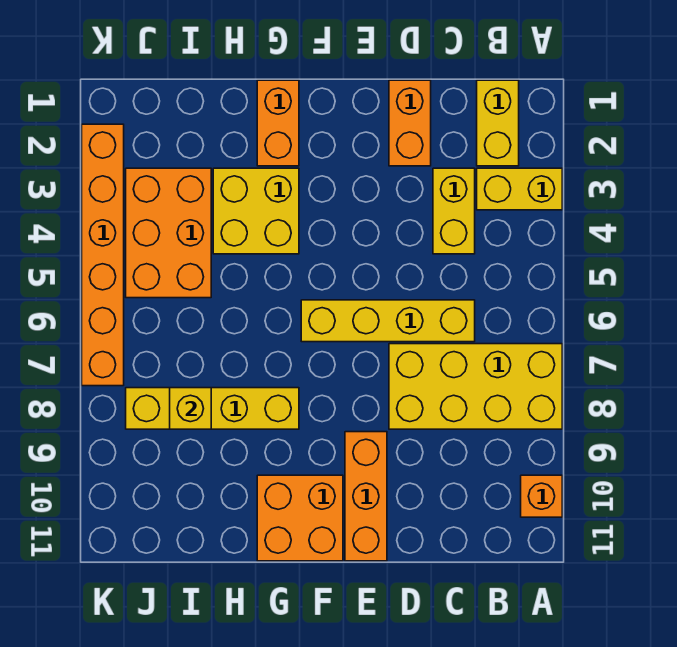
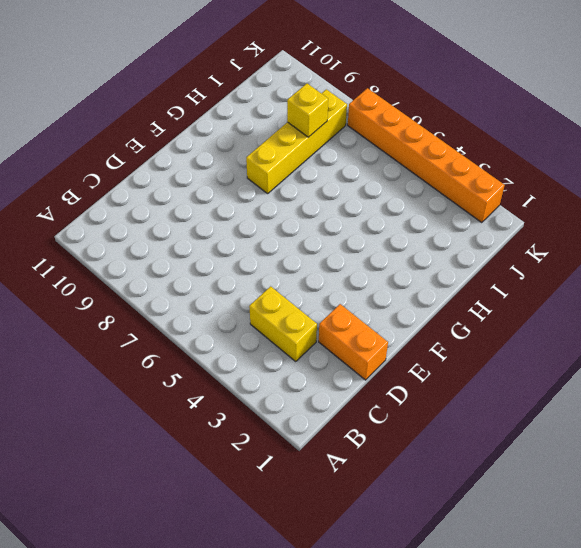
none -> yellow brick A3:B3 level 1
none -> yellow brick A7:D8 level 1
none -> orange brick A10 level 1

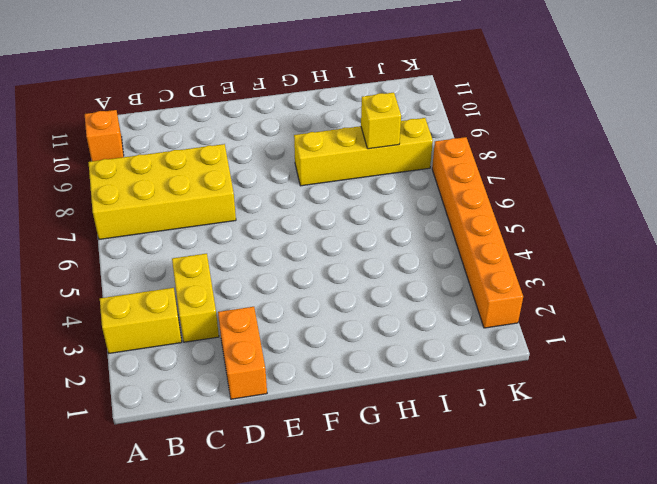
none -> yellow brick B1:B2 level 1
none -> yellow brick C6:F6 level 1
none -> orange brick E9:E11 level 1

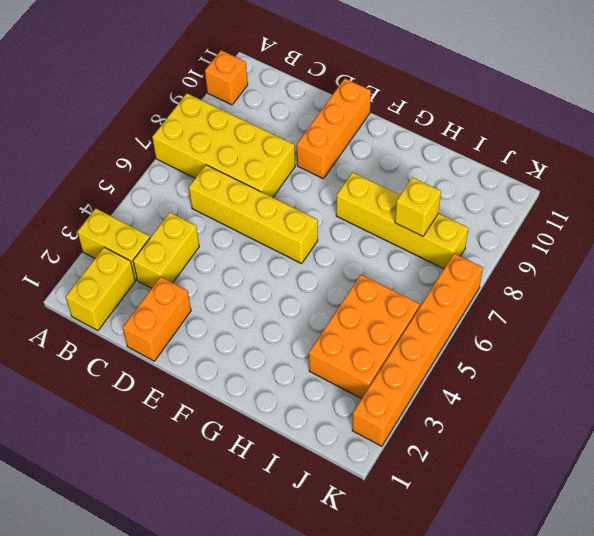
none -> orange brick F10:G11 level 1
none -> orange brick G1:G2 level 1
none -> yellow brick G3:H4 level 1

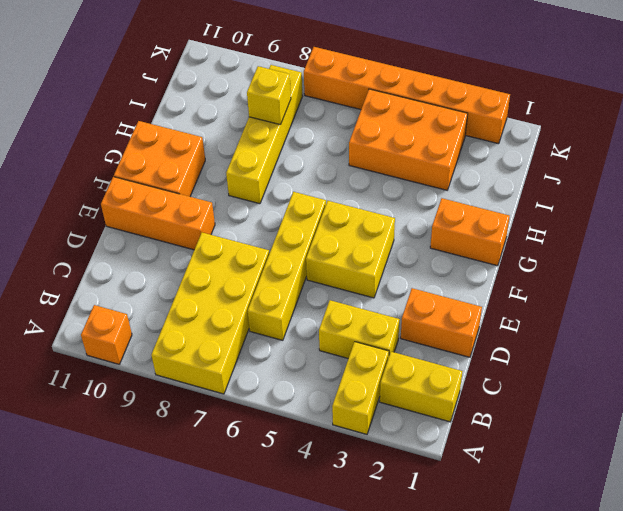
yellow brick E4:F5 level 1 -> yellow brick G3:H4 level 1

